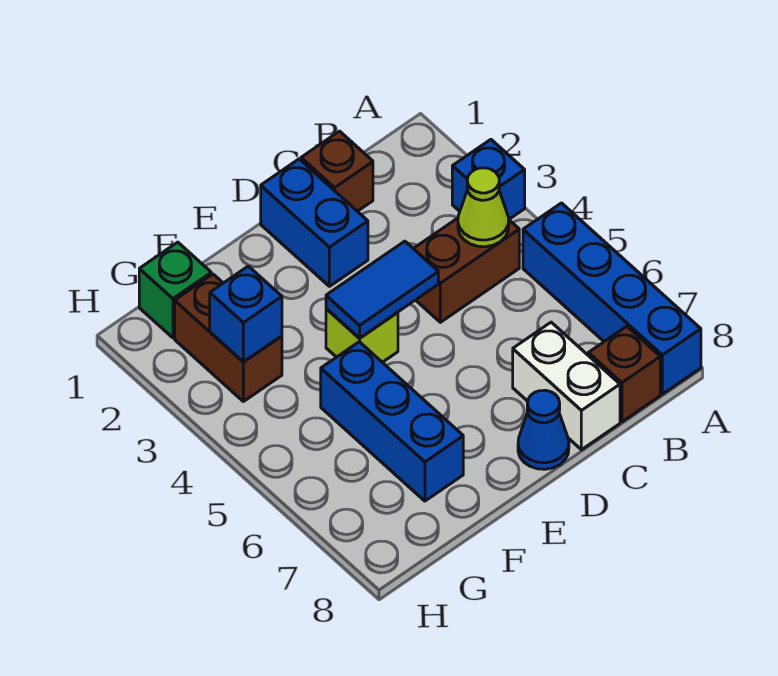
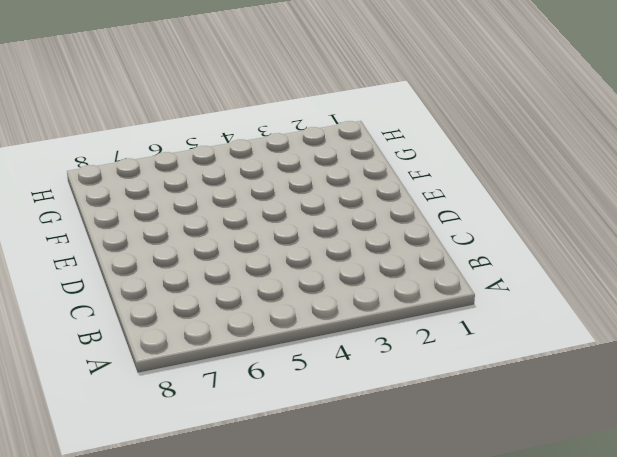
none -> blue brick A3 level 1
none -> blue brick A5:A8 level 1
none -> brown brick B4:C4 level 1

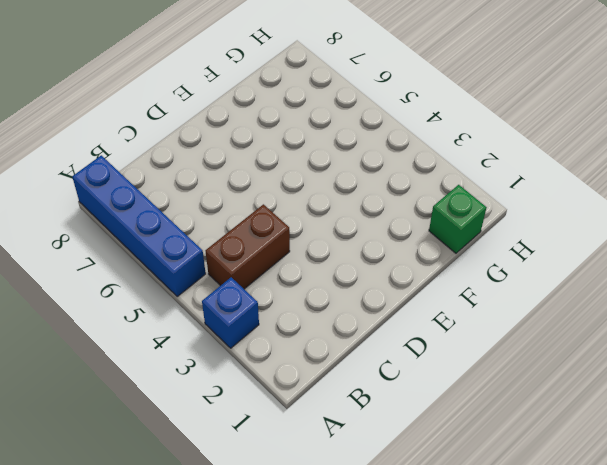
none -> brown brick B8 level 1
none -> brown brick C1 level 1
none -> white brick C7:C8 level 1

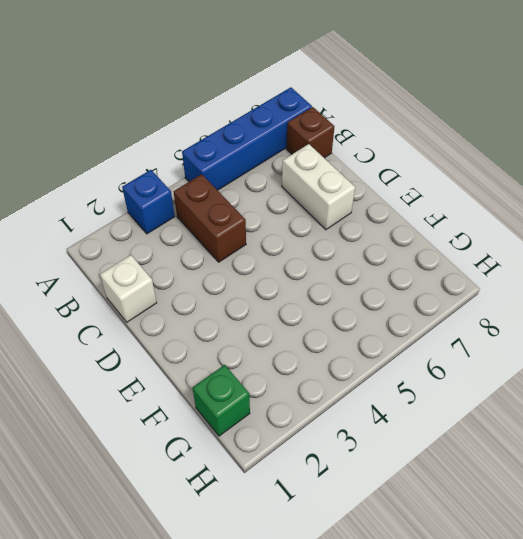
white brick C1 level 1 -> brown brick C1 level 1
white brick C7:D7 level 1 -> white brick C7:C8 level 1
none -> blue brick D1:D2 level 1
none -> blue cone D8 level 1
none -> lime brick E4 level 1

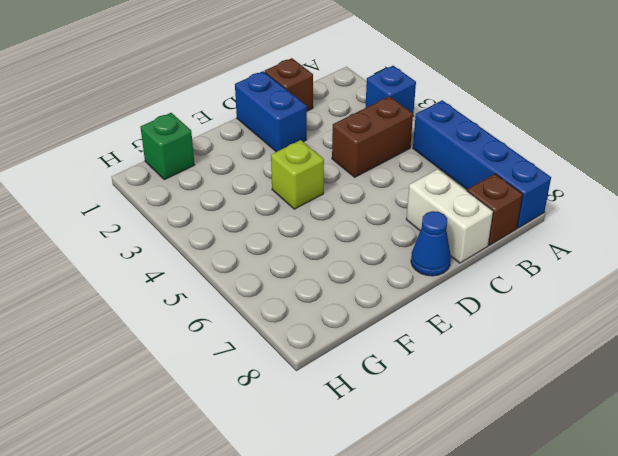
none -> blue brick F5:F7 level 1
none -> brown brick G2:G3 level 1
none -> lime cone B4 level 2

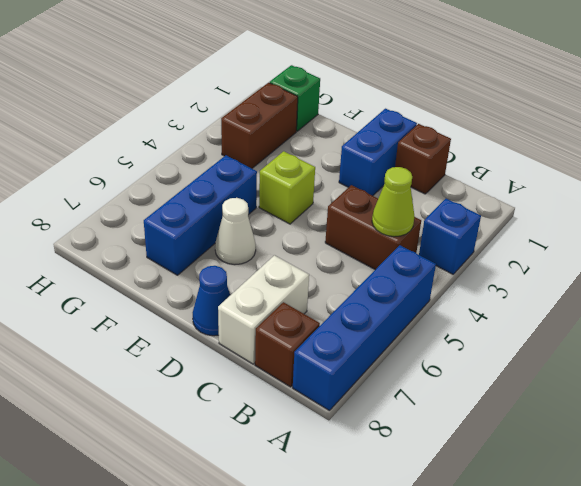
white cone E6 level 1 -> none
none -> blue tile D4:E4 level 2
none -> blue brick G3 level 2

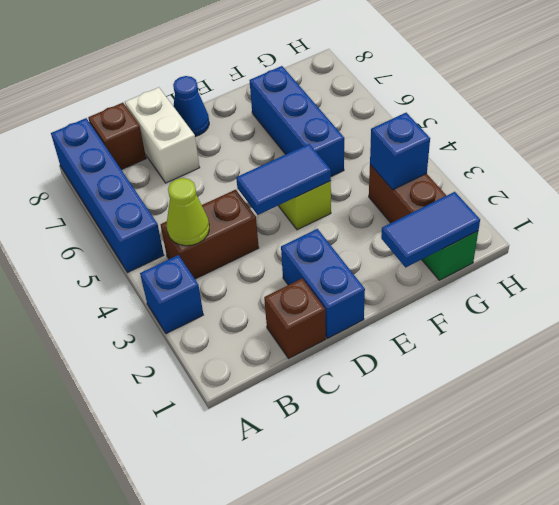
blue tile F1:G1 level 2 -> none

